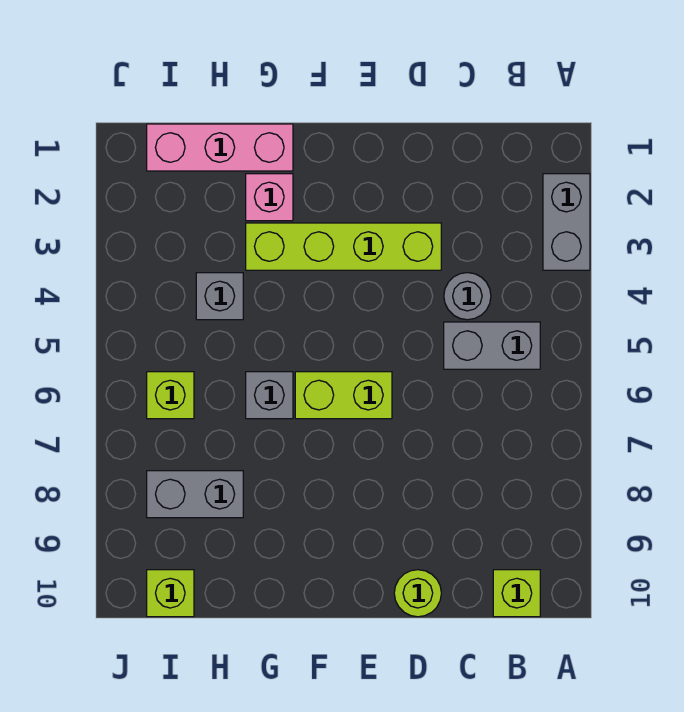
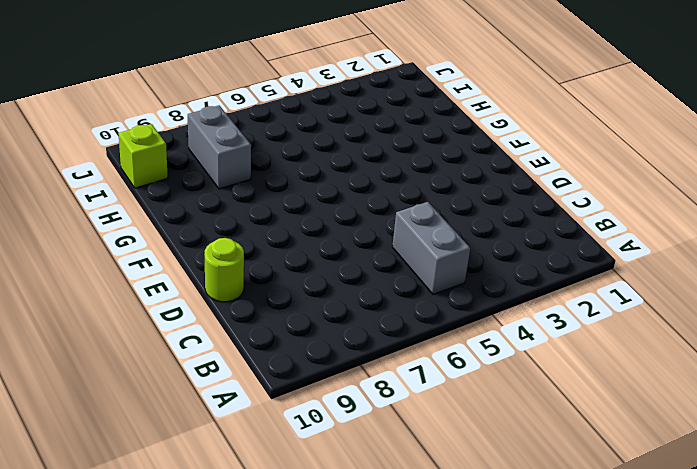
none -> grey brick A2:A3 level 1
none -> lime brick B10 level 1
none -> grey round brick C4 level 1

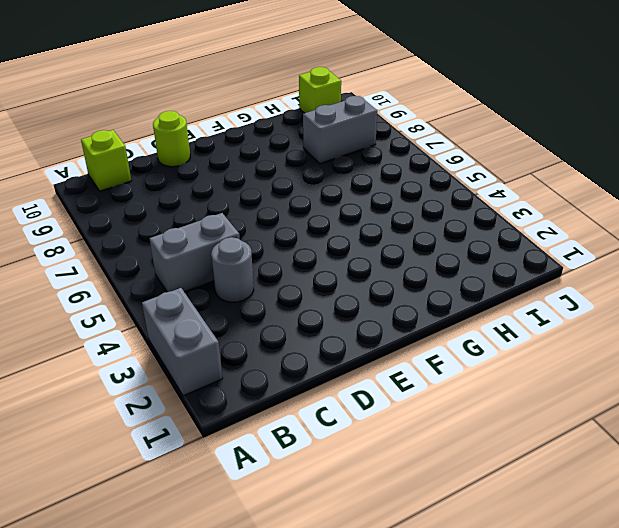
none -> lime brick D3:G3 level 1
none -> lime brick E6:F6 level 1
none -> pink brick G1:I1 level 1

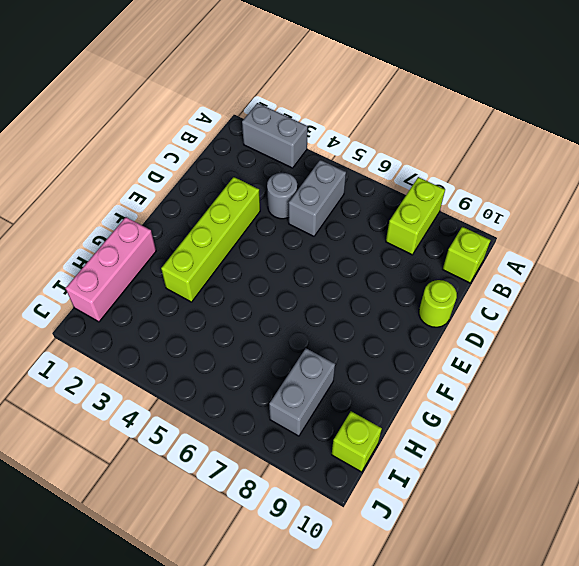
lime brick A8:B8 level 1 -> lime brick E6:F6 level 1
none -> pink brick G2 level 1
none -> grey brick G6 level 1
none -> grey brick H4 level 1

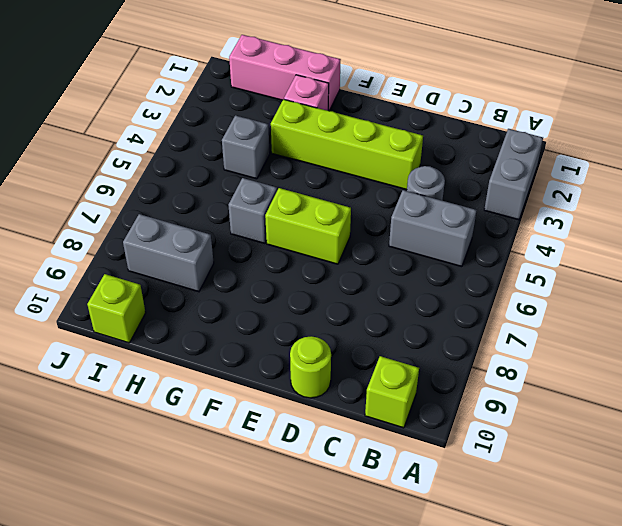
none -> lime brick I6 level 1

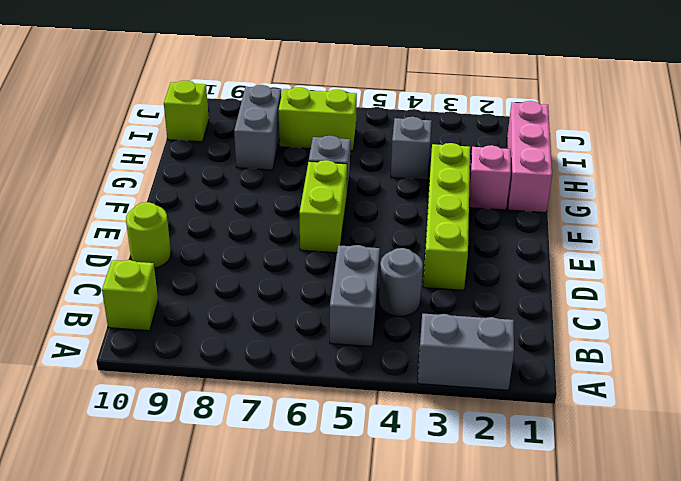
lime brick I6:I7 level 1 -> lime brick I6 level 1

